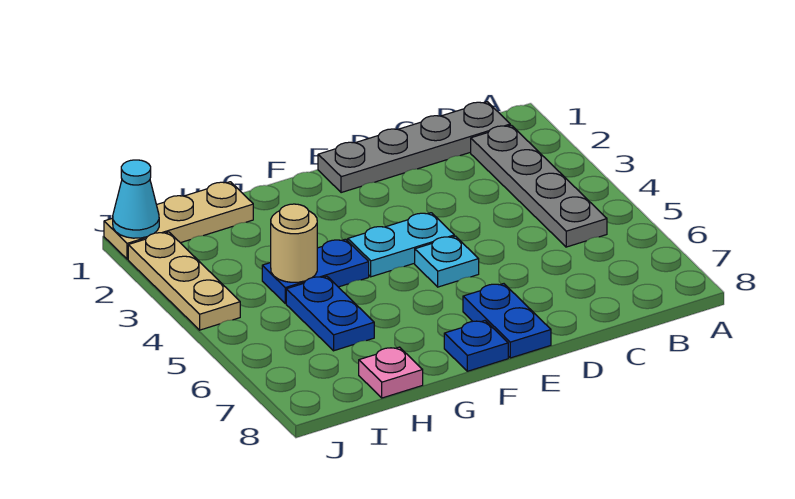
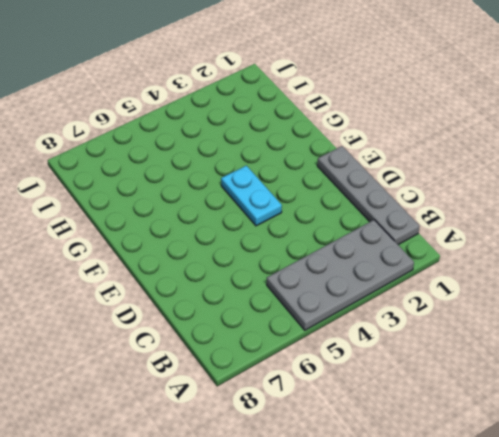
grey plate A2:B5 level 1 -> grey plate B2:B5 level 1
none -> cyan plate E5 level 1
none -> blue plate E7:E8 level 1
none -> blue plate F8 level 1

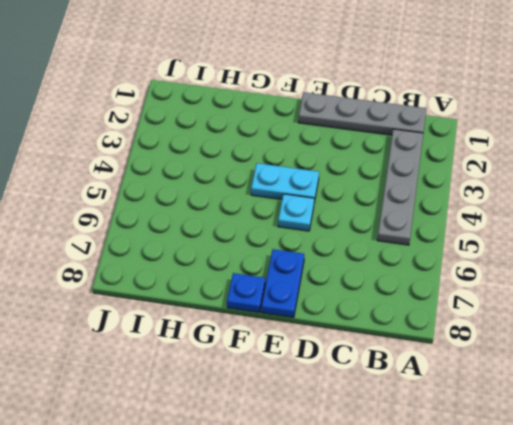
none -> blue plate G4:H4 level 1
none -> tan plate H1:J1 level 1
none -> blue plate H5:H6 level 1

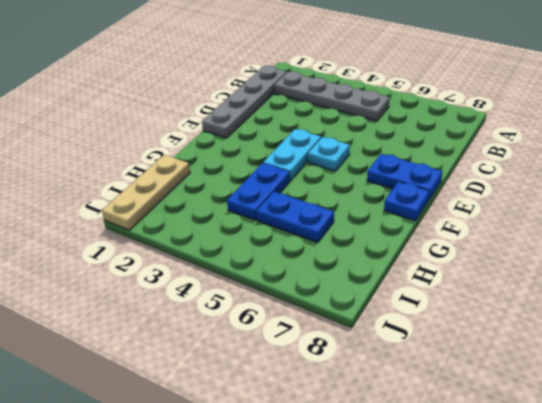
none -> pink plate H8 level 1
none -> tan plate J2:J4 level 1
none -> tan round brick H4 level 2

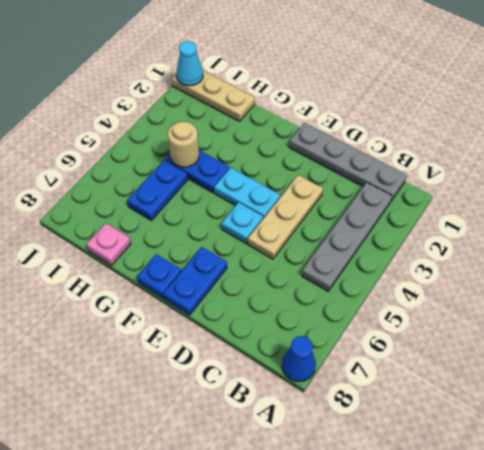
blue cone A8 level 1 -> none
tan plate D3:D5 level 1 -> tan plate J2:J4 level 1

